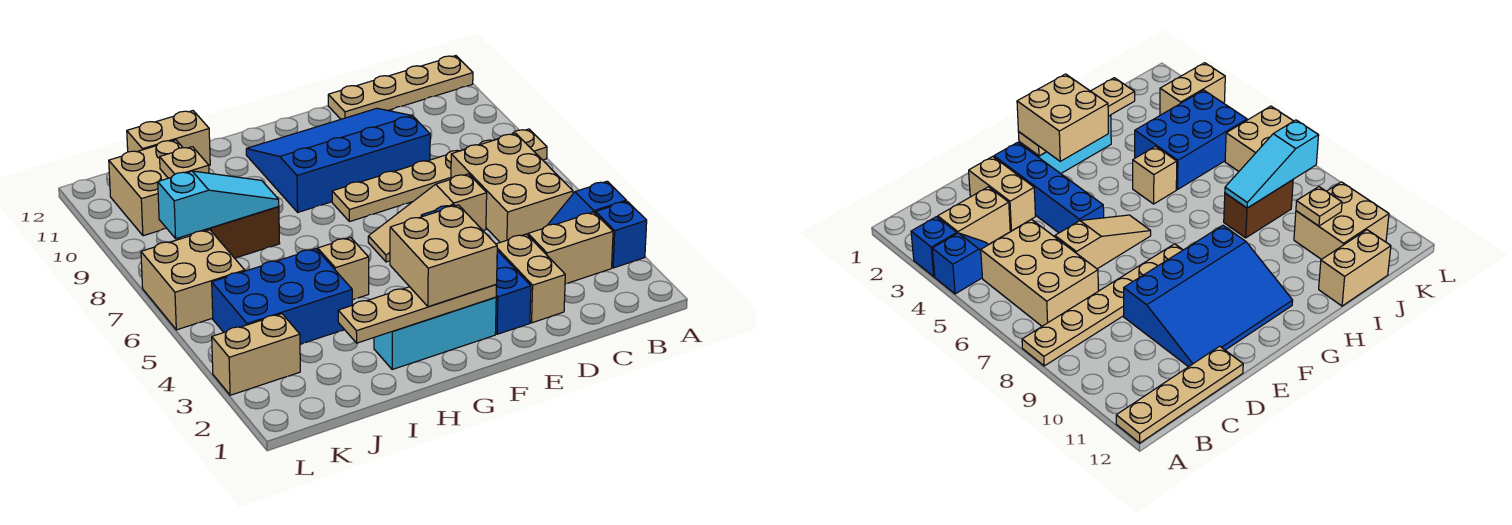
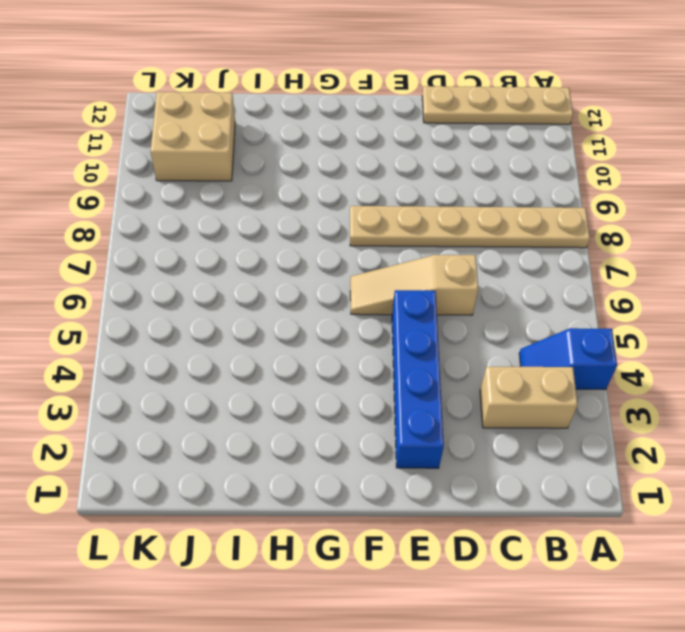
none -> blue brick A3 level 1
none -> tan brick B5:C7 level 1
none -> tan brick D2:D3 level 1

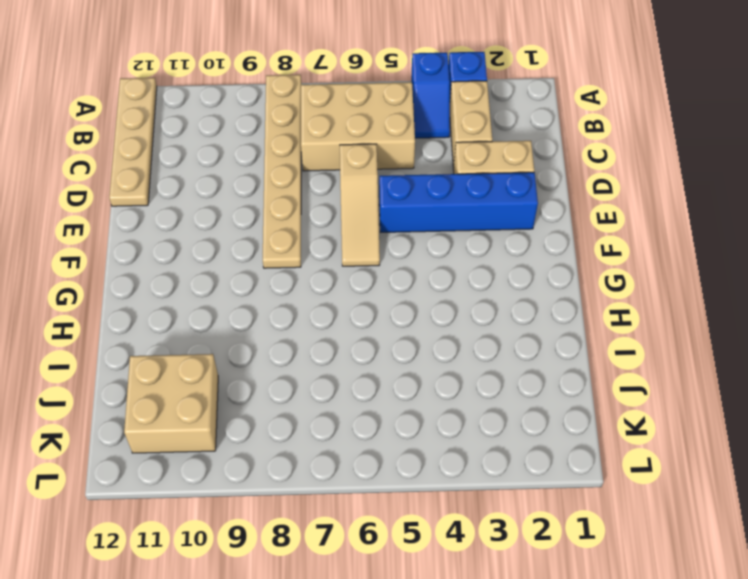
none -> blue slope D9:G11 level 1 top 9
none -> cyan brick F2:H2 level 1
none -> tan brick H5 level 1

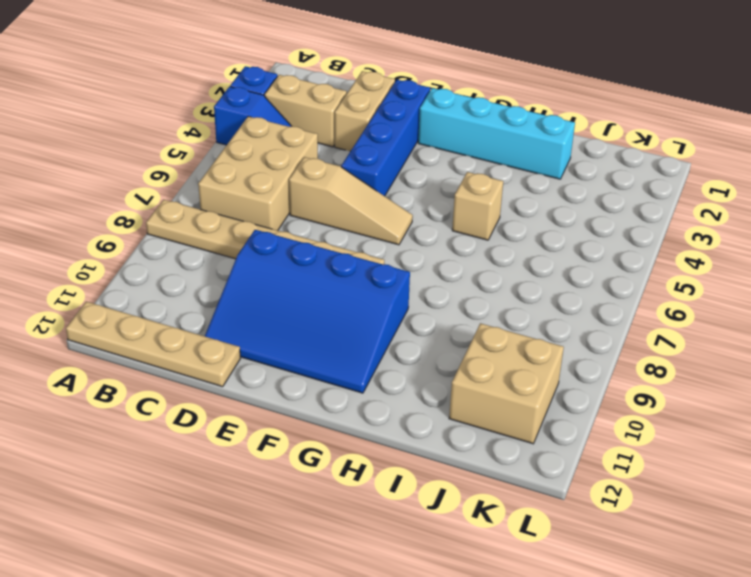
cyan brick F2:I2 level 1 -> cyan brick F2:H2 level 1
none -> blue brick I4:K5 level 1
none -> brown brick I8:J8 level 1
none -> tan brick I12:J12 level 1

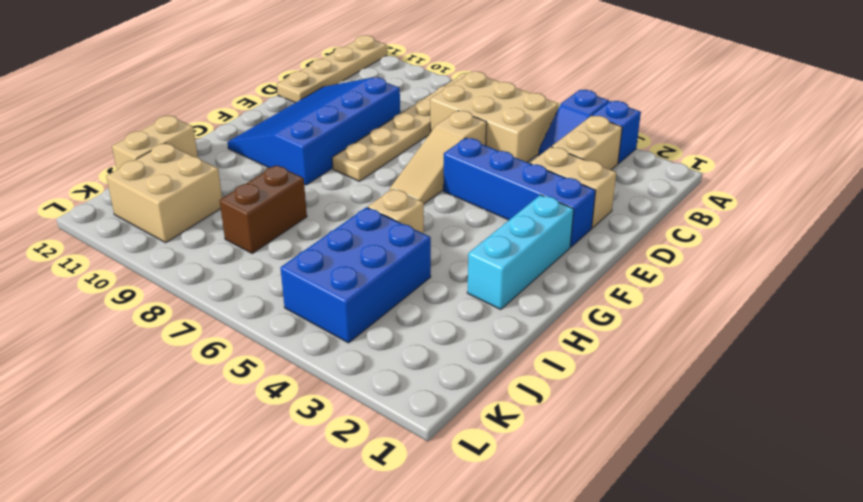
none -> tan brick K3:L3 level 1
none -> tan brick K6:L7 level 1
none -> tan plate F2:I2 level 2

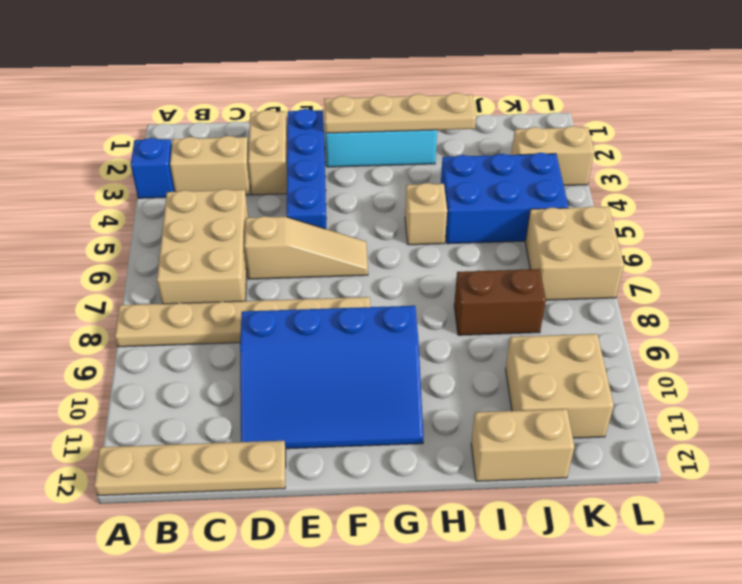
none -> blue slope A4:B4 level 1 top A
none -> cyan slope I8:K8 level 2 top K
none -> tan plate J10 level 2

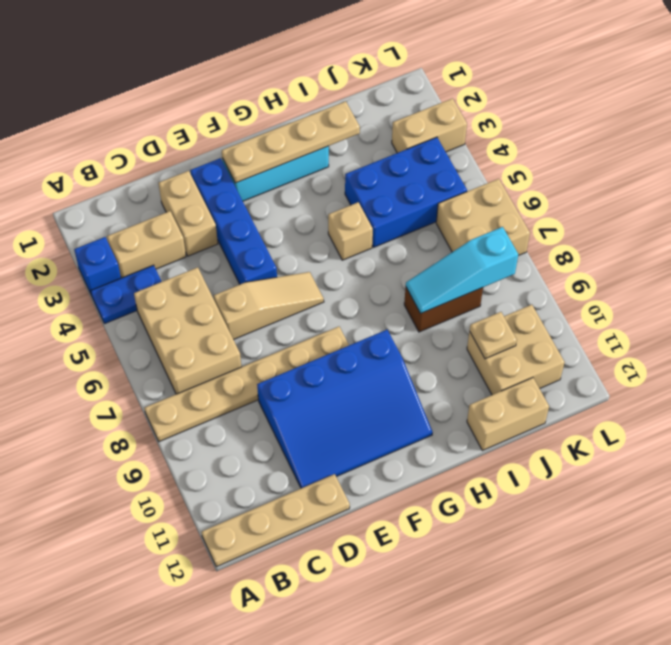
blue plate A4:B4 level 1 -> blue slope A4:B4 level 1 top A
none -> tan brick F2:G3 level 3

